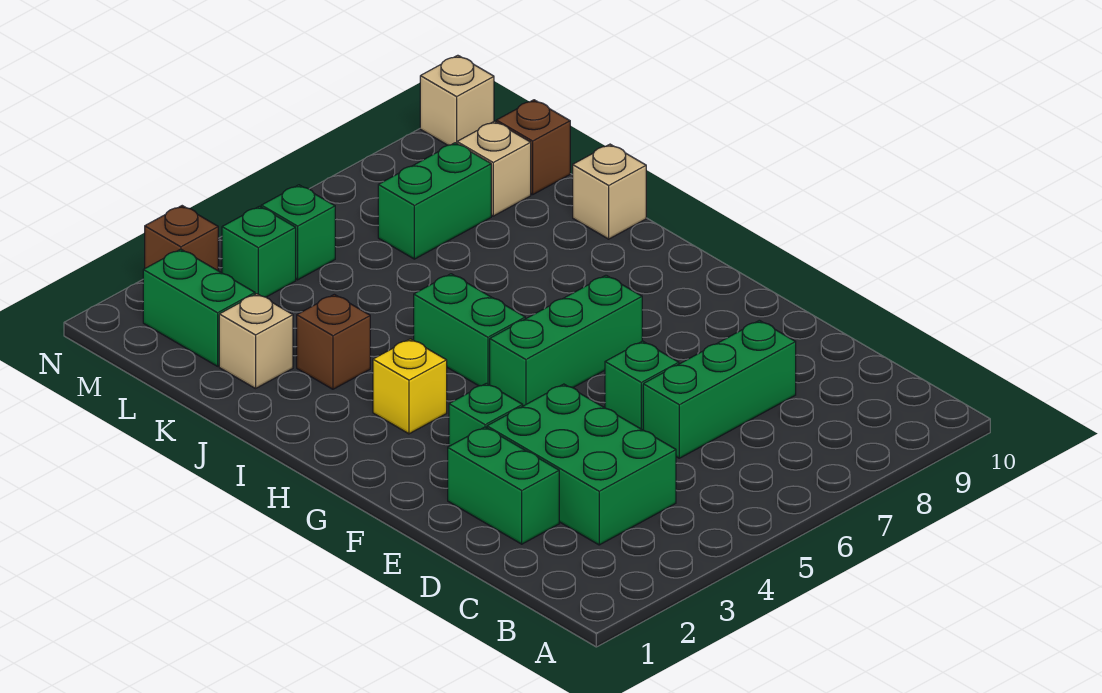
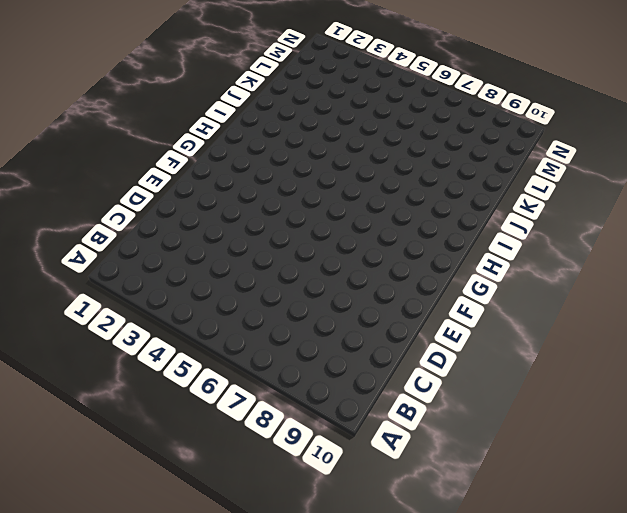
none -> green brick C3:E4 level 1
none -> green brick D2:E2 level 1
none -> green brick D6:D8 level 1

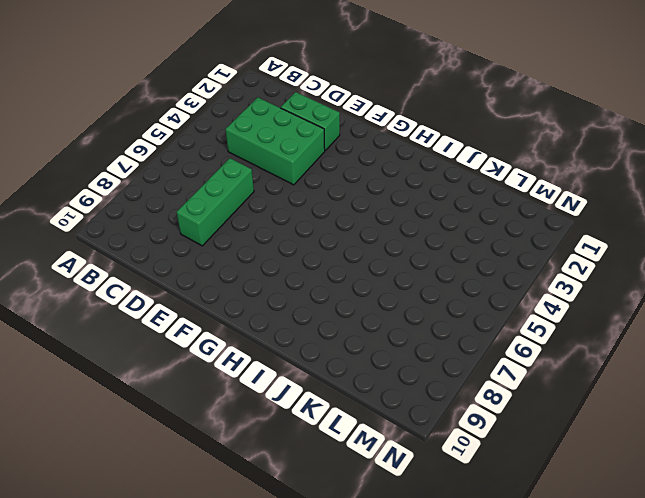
none -> green brick E6 level 1
none -> green brick F3 level 1
none -> green brick G5:G7 level 1

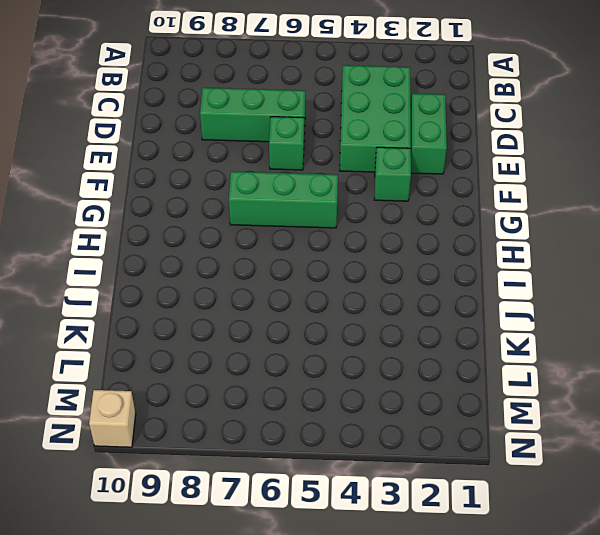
none -> yellow brick H3 level 1
none -> green brick H5:I5 level 1
none -> brown brick J3 level 1

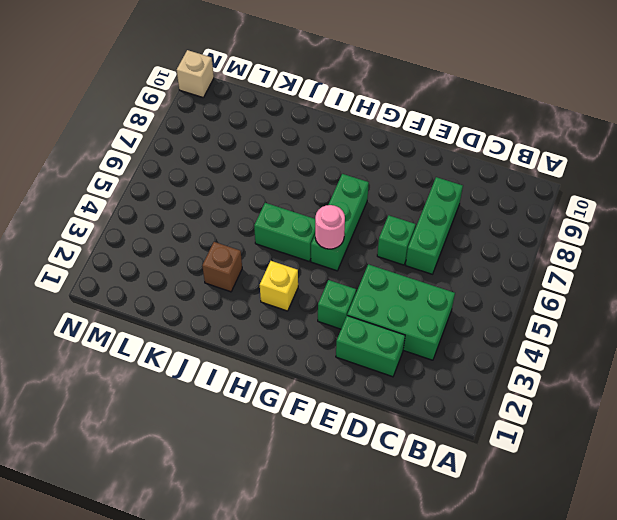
pink round brick G5 level 2 -> none
none -> tan brick J10 level 1
none -> tan brick K2 level 1
none -> green brick L2:M2 level 1

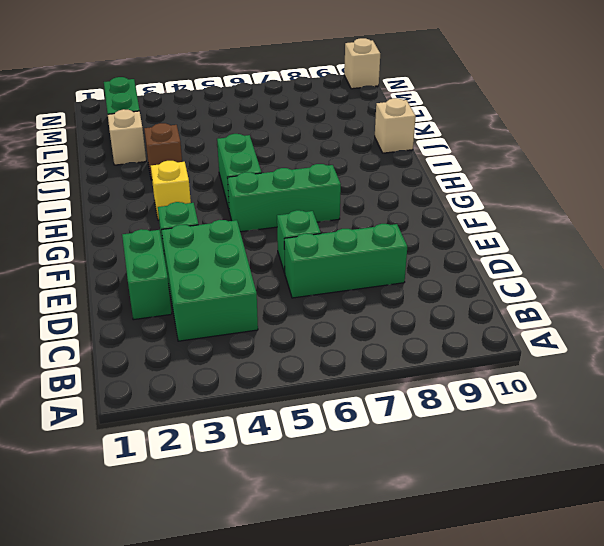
none -> green brick L7:L8 level 1
none -> tan brick L9 level 1
none -> brown brick L10 level 1

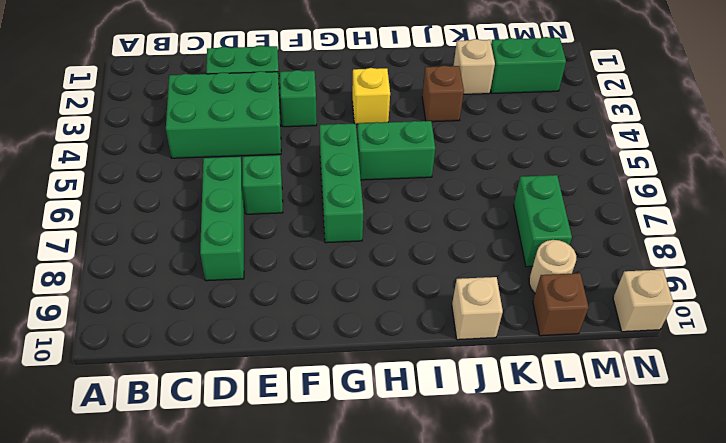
tan round brick L9 level 1 -> tan brick L9 level 1
none -> green brick M4 level 1
none -> green brick M5 level 1
none -> brown brick N3 level 1

